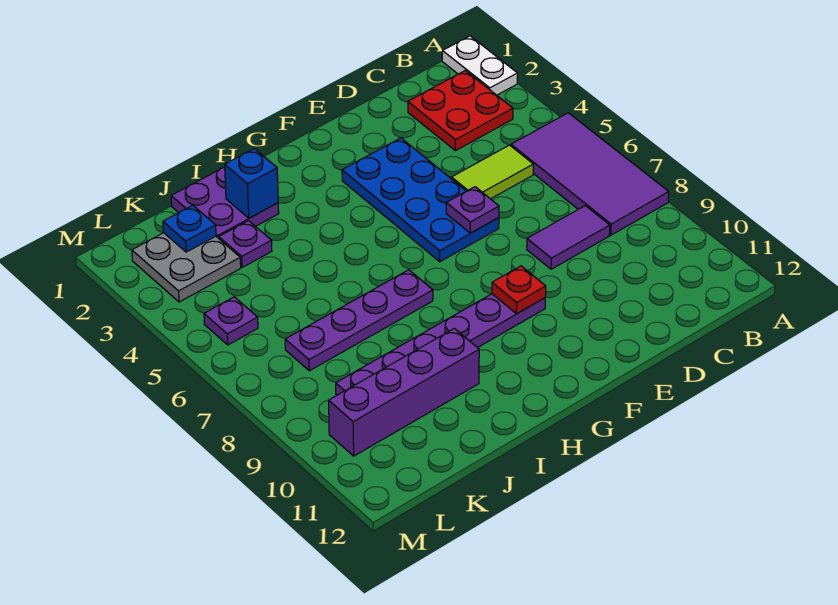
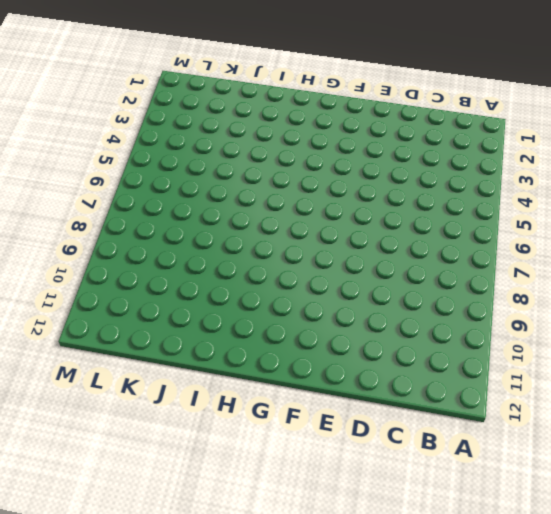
none -> white plate A1:A2 level 1
none -> purple tile A5:B8 level 1
none -> red plate B2:C3 level 1

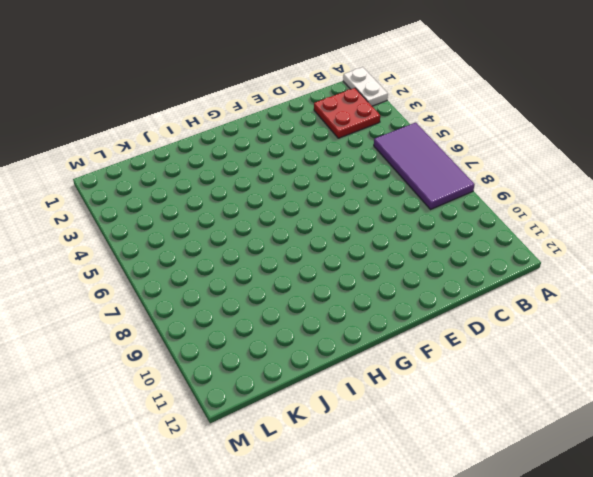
none -> lime tile C5:D5 level 1
none -> purple tile C8:D8 level 1
none -> blue plate E3:F6 level 1

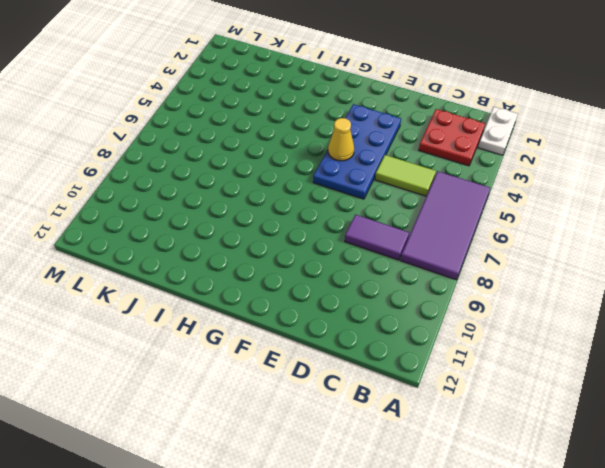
yellow cone F5 level 2 -> none
none -> purple plate F9:K9 level 1
none -> purple plate H7:K7 level 1
none -> purple plate I1:J2 level 1

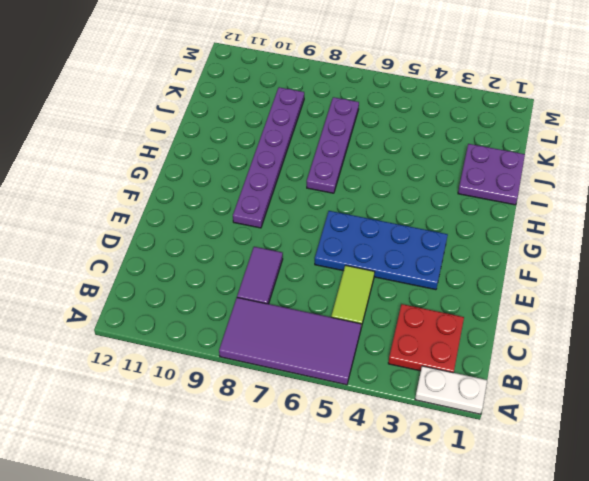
none -> purple brick I10:L10 level 1
none -> purple plate J3 level 1
none -> grey plate K2:L3 level 1

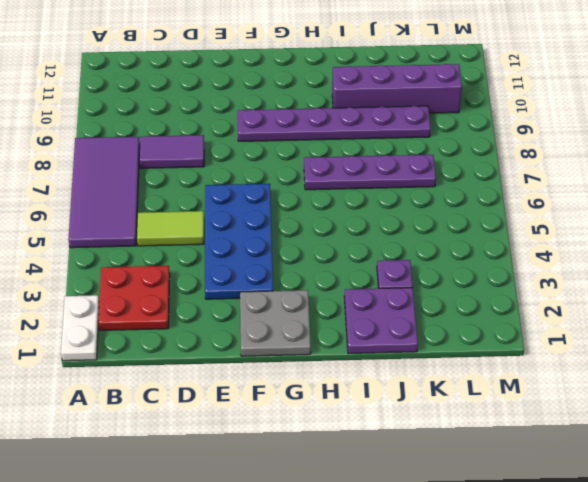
grey plate F1:G2 level 1 -> grey plate K2:L3 level 1
none -> purple plate L5 level 1
none -> purple plate E6 level 2
none -> red plate F9 level 2

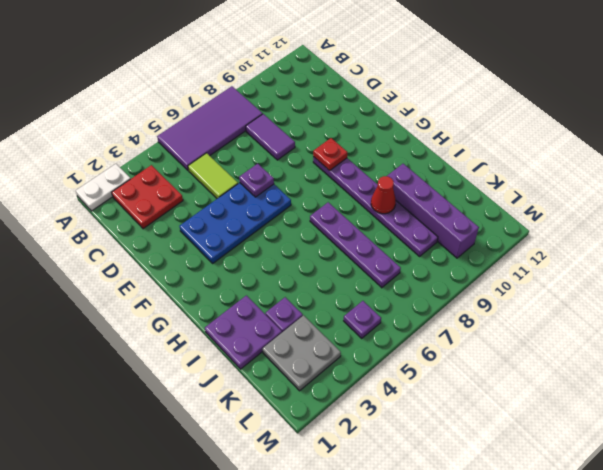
red cone I9 level 2 -> none
none -> blue brick I2 level 2
none -> blue plate K2 level 2

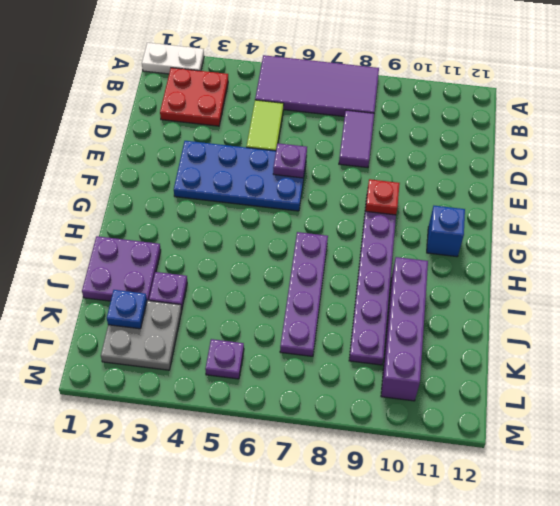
blue brick G11 level 1 -> blue brick I2 level 2

